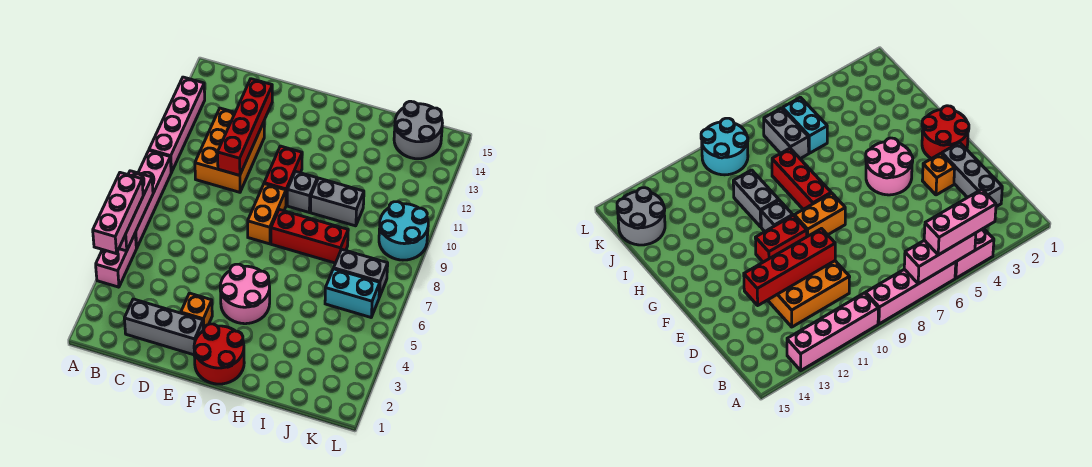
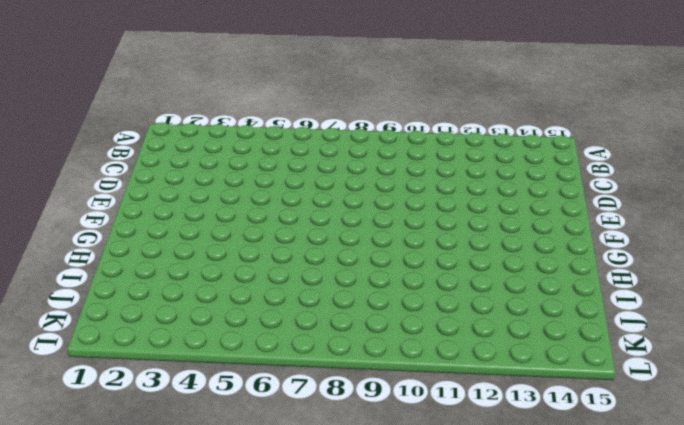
none -> pink brick A4:A5 level 1
none -> pink brick A6:A9 level 1
none -> pink brick A10:A13 level 1

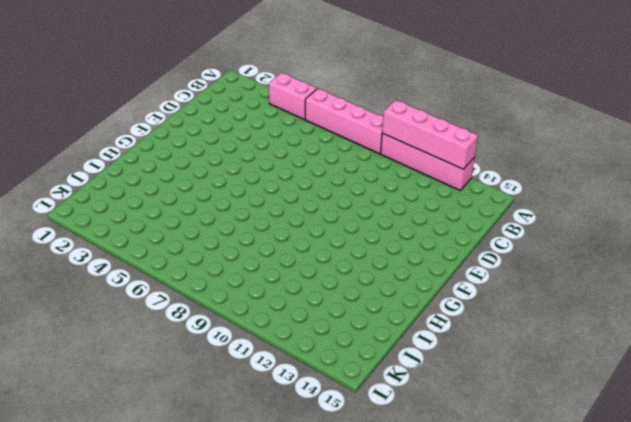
pink brick A10:A13 level 2 -> none
none -> grey brick C2:E2 level 1
none -> orange brick C10:D12 level 1
none -> orange brick E3 level 1

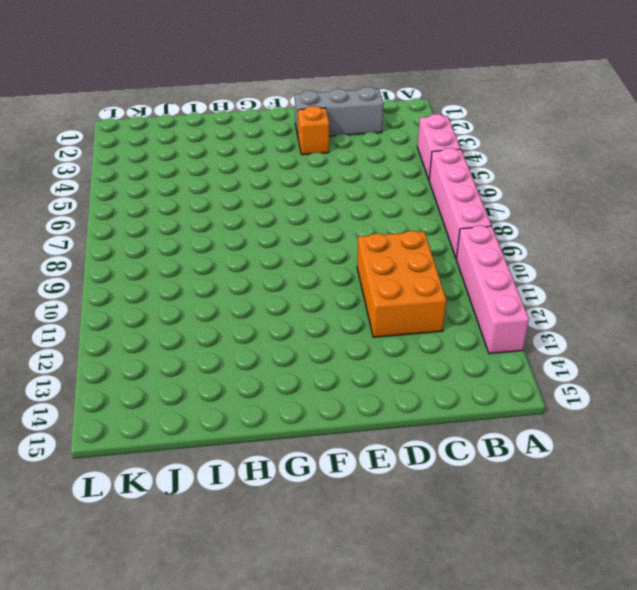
none -> red round brick F1:G2 level 1
none -> pink round brick F4:G5 level 1
none -> orange brick F8:F9 level 1

